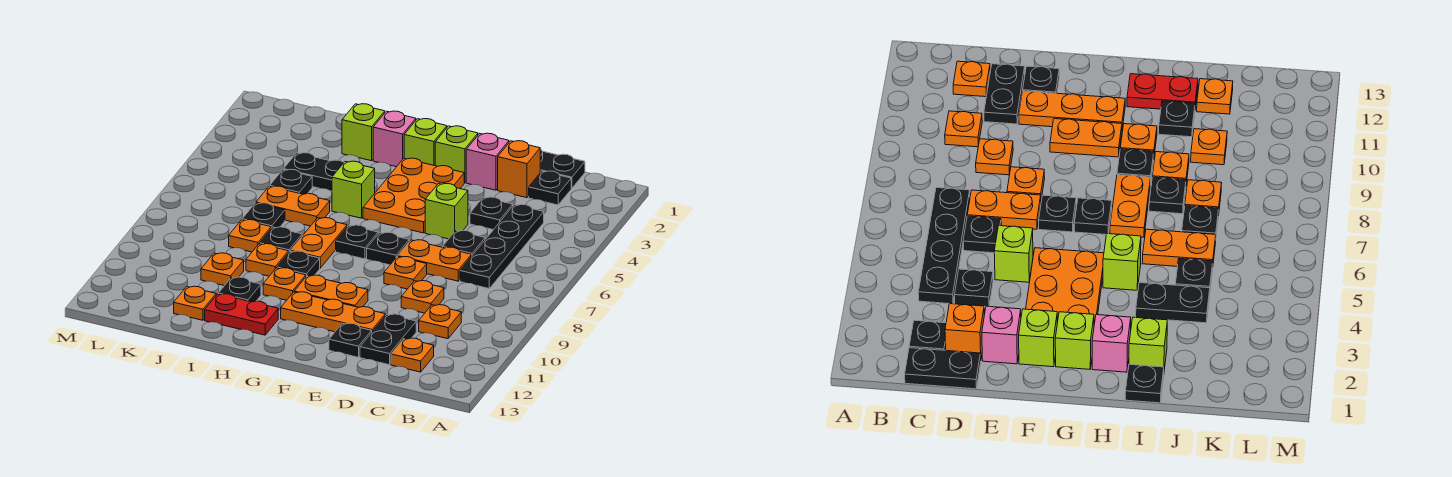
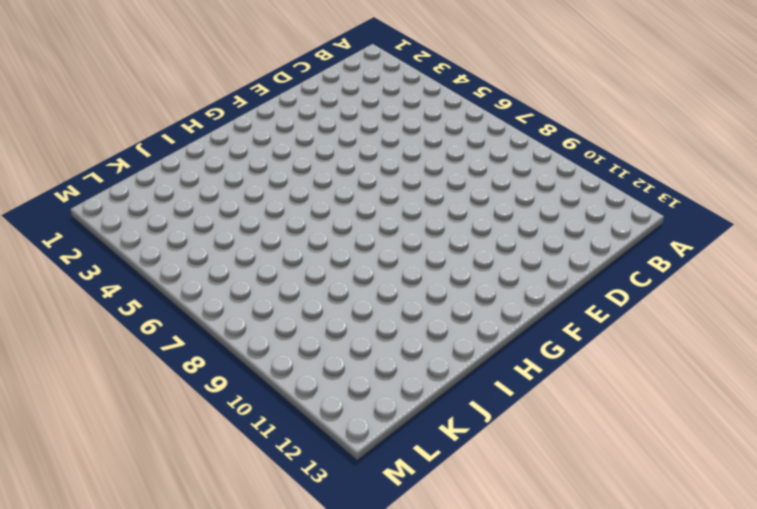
none -> black plate C1:D1 level 1
none -> black plate C2 level 1
none -> black plate C4:C7 level 1
none -> orange plate C10 level 1

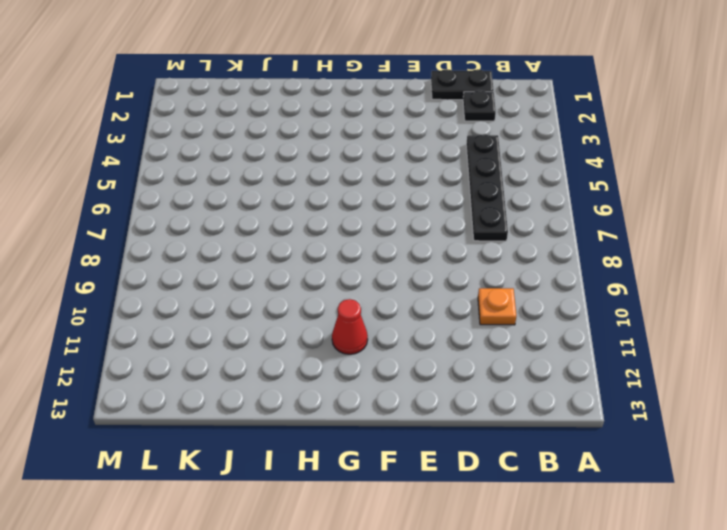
red cone G11 level 1 -> orange plate E11:G11 level 1
none -> orange plate C12 level 1
none -> orange brick D2 level 1
none -> black plate D4 level 1
none -> black plate D6 level 1

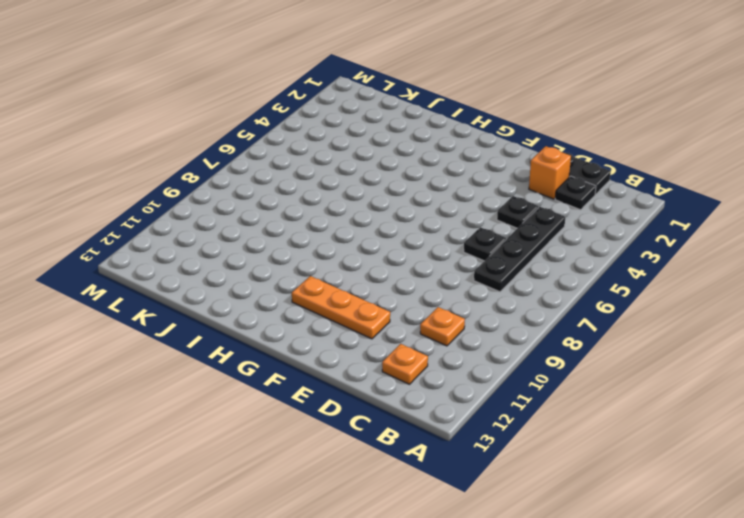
none -> orange plate D7:E7 level 1
none -> orange plate D9 level 1
none -> black plate D11:D12 level 1
none -> pink brick E2 level 1

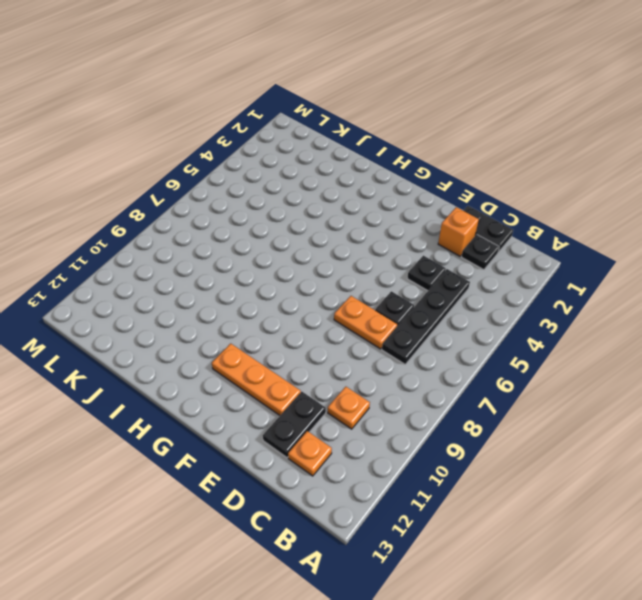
none -> orange plate D9 level 1
none -> pink brick E2 level 1
none -> lime brick E5 level 1
none -> orange plate E8 level 1

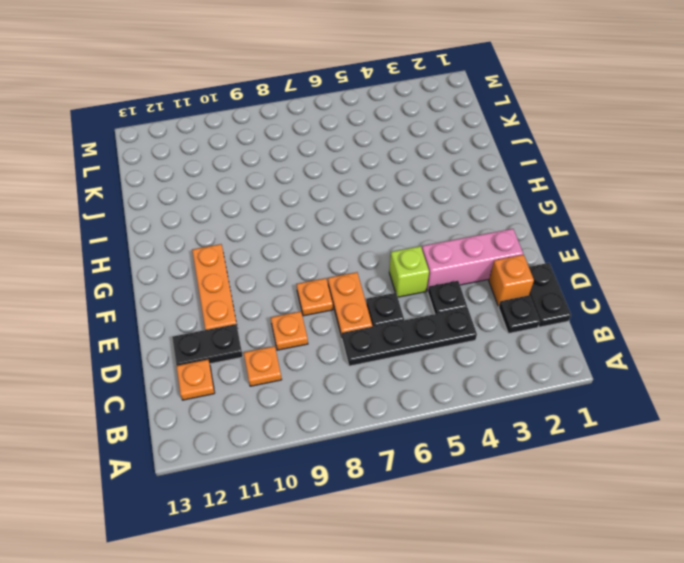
pink brick E2:E4 level 1 -> pink brick E2 level 1
none -> black plate E12 level 1
none -> lime brick F2 level 1
none -> orange plate F3:G5 level 1
none -> black plate F7 level 1

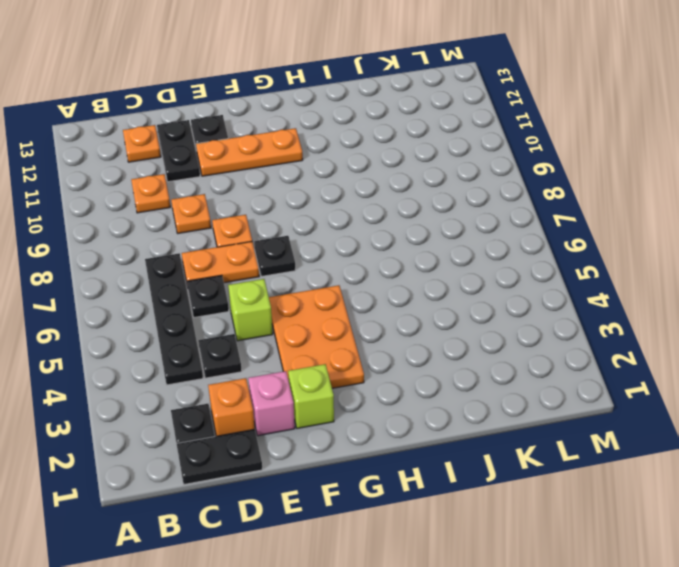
none -> orange plate F10:G10 level 1
none -> lime brick G2 level 1
none -> black plate G7 level 1
none -> pink brick H2 level 1

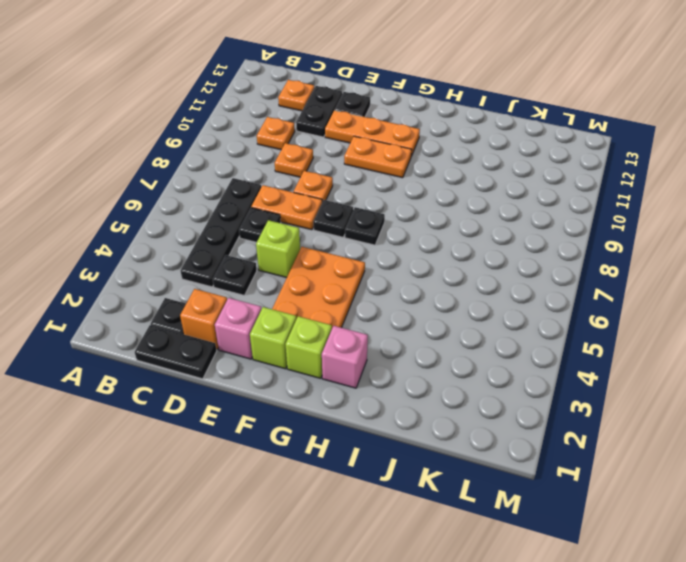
none -> lime brick H5 level 1
none -> orange plate H7:H8 level 1
none -> black plate H9 level 1
none -> orange plate H10 level 1

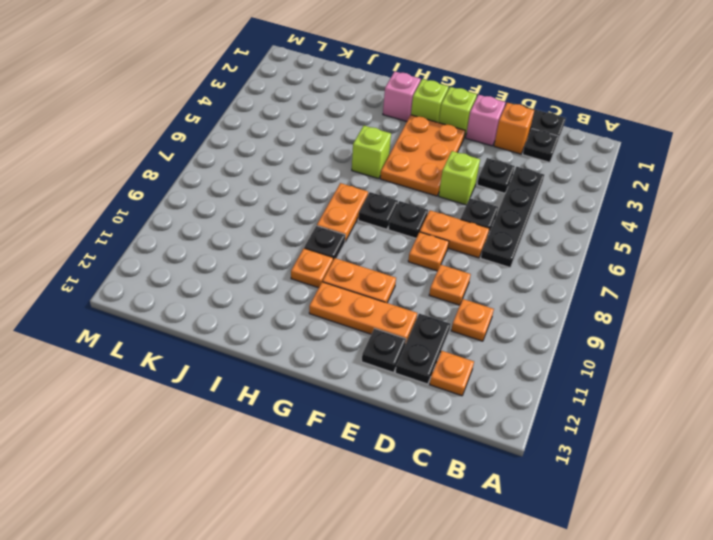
none -> red plate H12:I12 level 1
none -> black plate I1 level 1
none -> lime brick I2 level 1
none -> black plate I4:J4 level 1

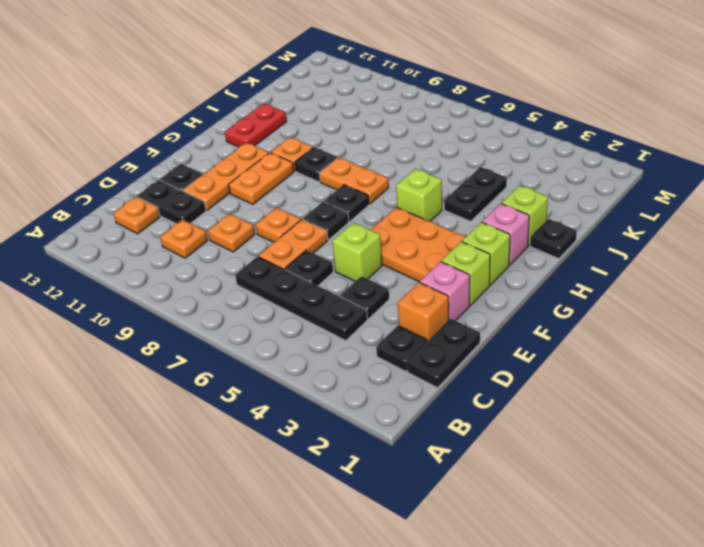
none -> orange plate I6:J6 level 1
none -> black plate I8 level 1
none -> orange plate I9 level 1
none -> black plate I11 level 1

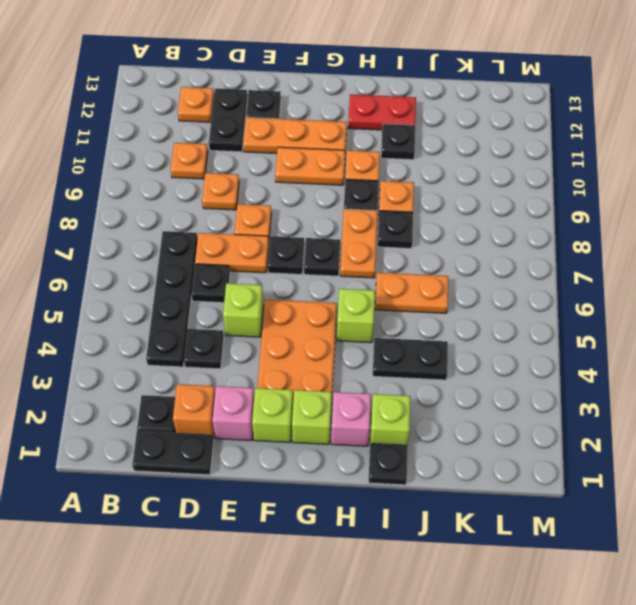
none -> black plate J5 level 1
none -> black plate J7 level 1
none -> orange plate J8 level 1
none -> orange plate J10 level 1

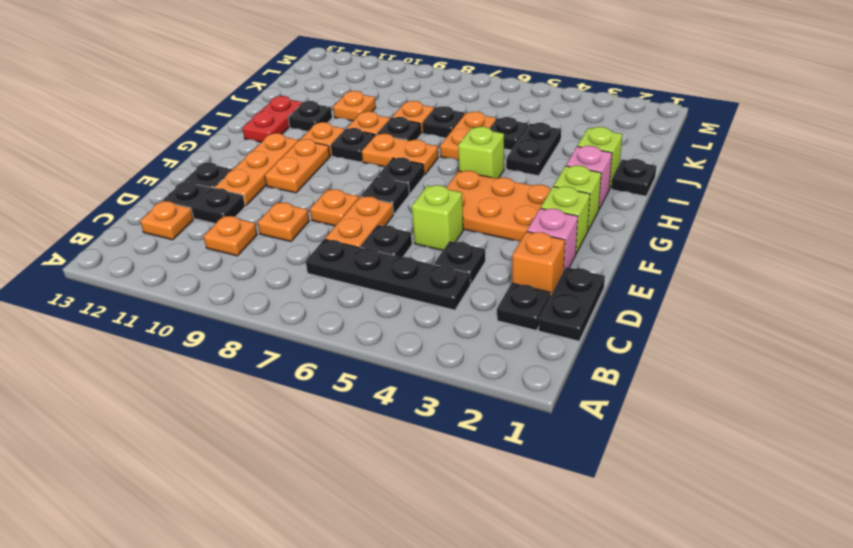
none -> orange plate J12 level 1

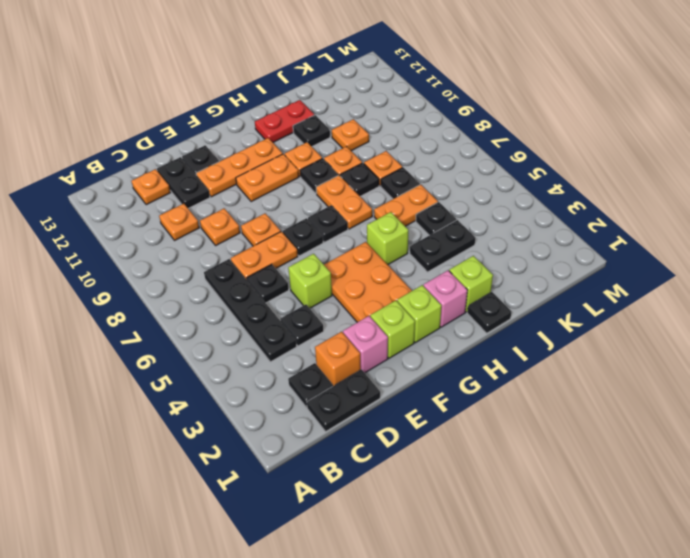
none -> orange plate J12 level 1

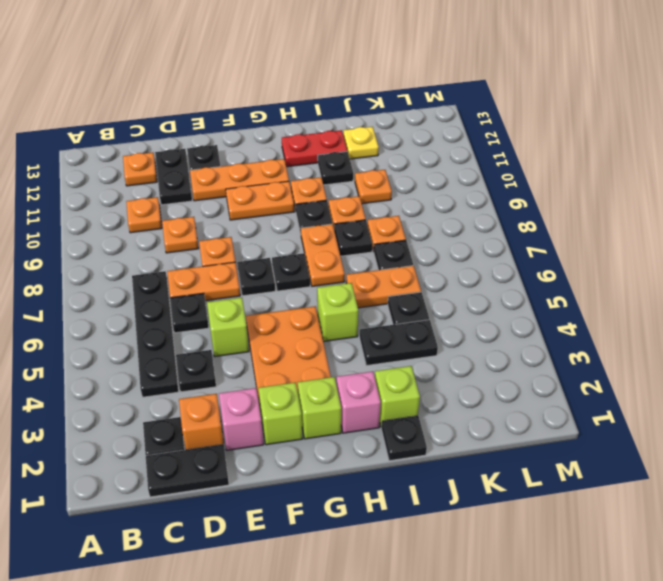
yellow plate J12 level 1 -> orange plate J12 level 1

